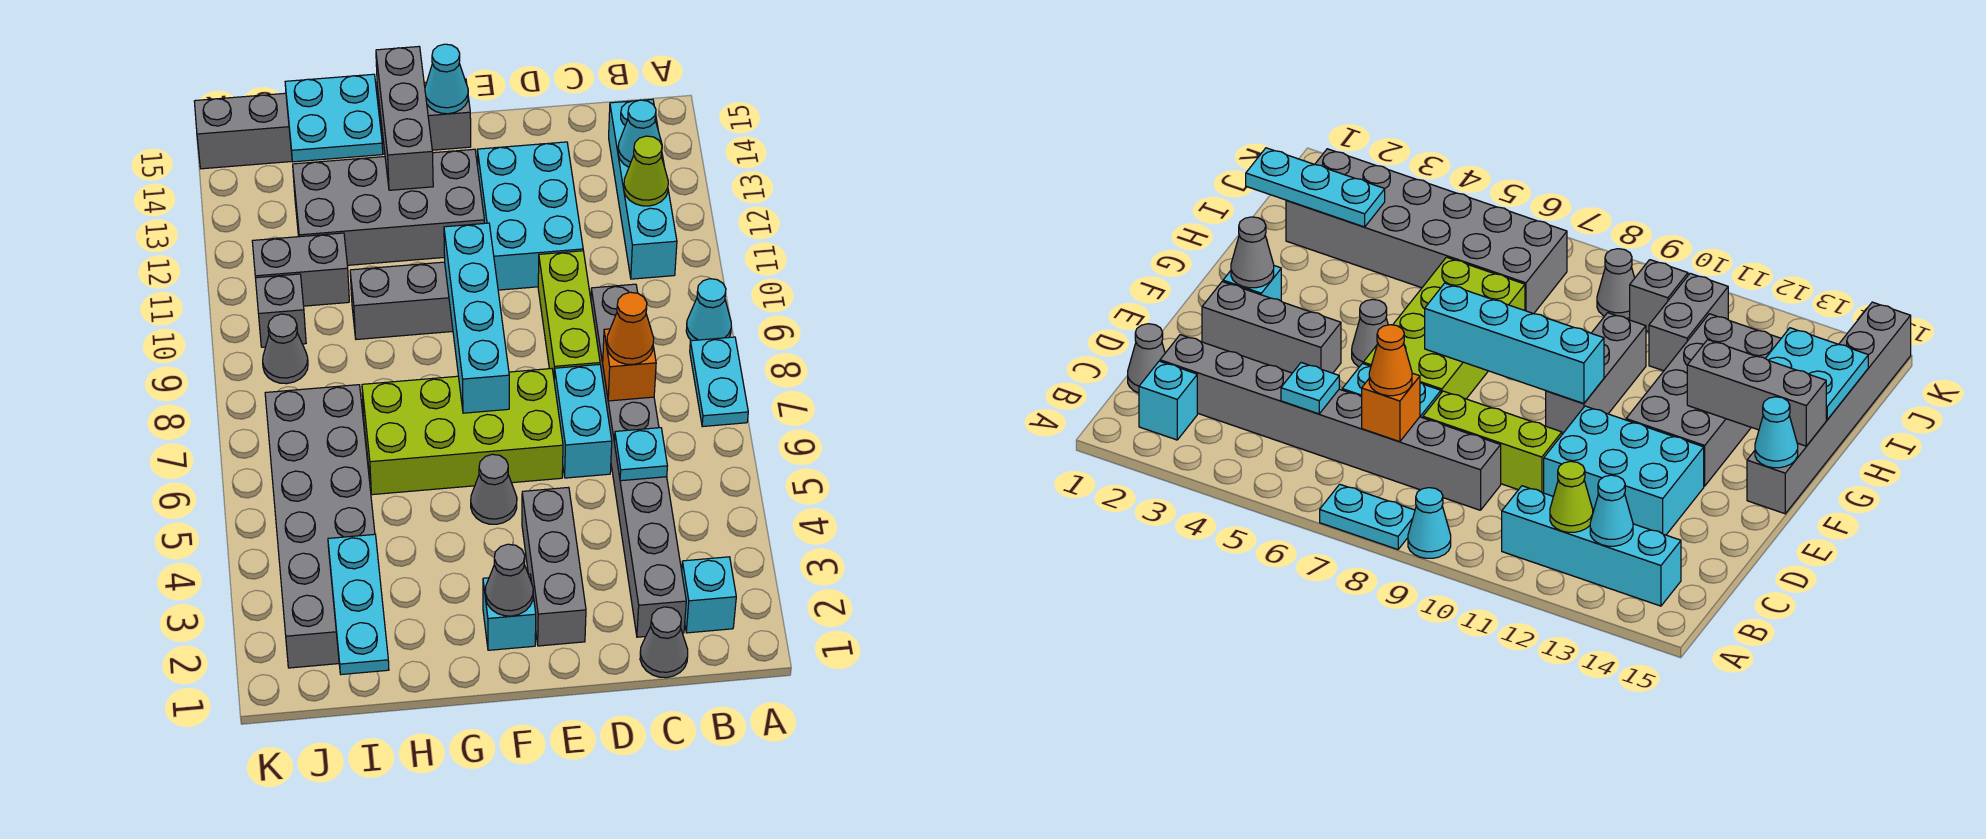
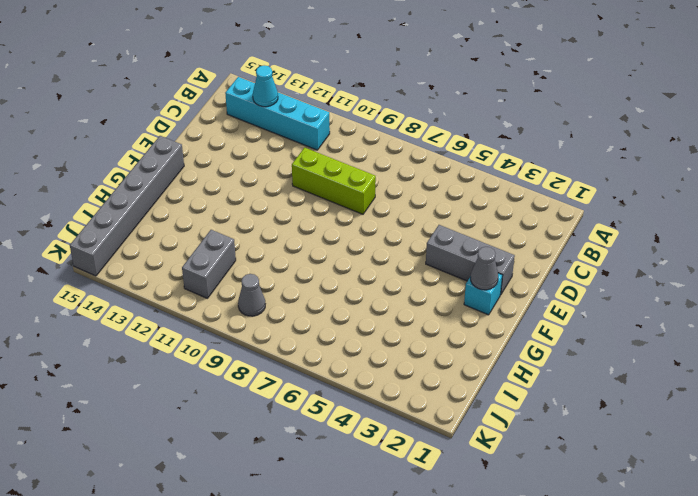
none -> cyan plate A7:A8 level 1
none -> cyan cone A9 level 1
none -> cyan brick B2 level 1
none -> grey cone C1 level 1

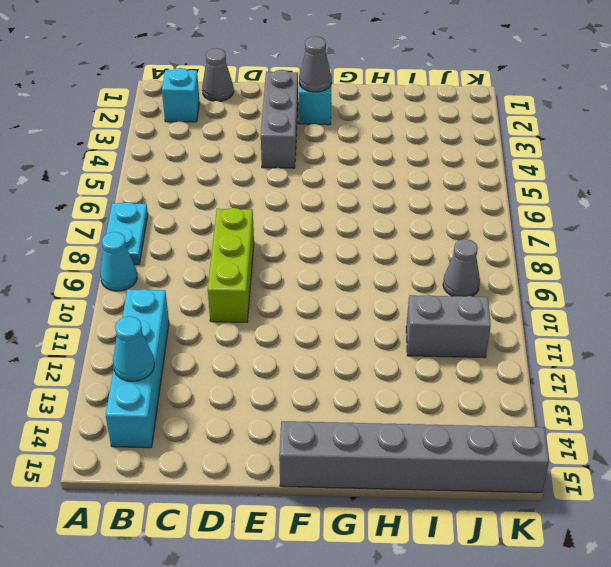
none -> grey brick C2:C9 level 1
none -> cyan brick D6:D7 level 1
none -> cyan brick D11:E13 level 1
none -> lime brick E6:H7 level 1

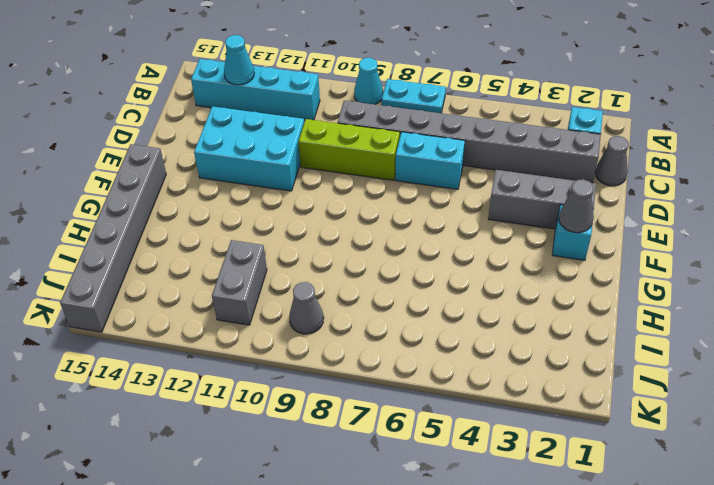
none -> lime brick E6:H7 level 1
none -> grey cone F5 level 1
none -> grey brick F10:H10 level 1
none -> grey brick F12:I13 level 1

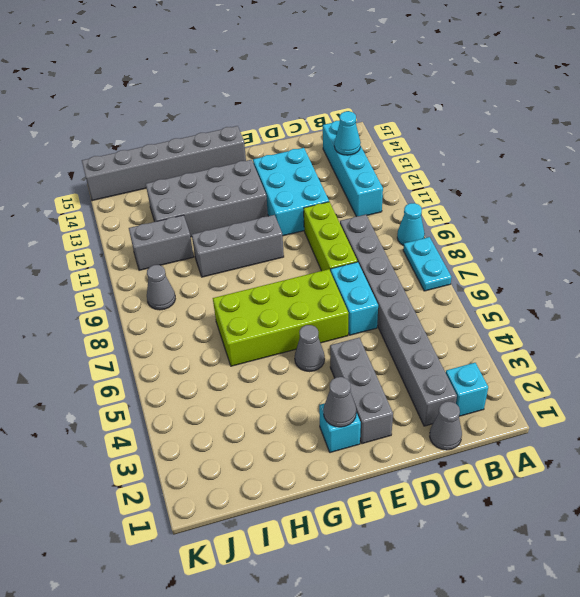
none -> grey brick I2:J7 level 1
none -> grey brick J10 level 1
none -> lime cone B12 level 2
none -> cyan plate C5 level 2

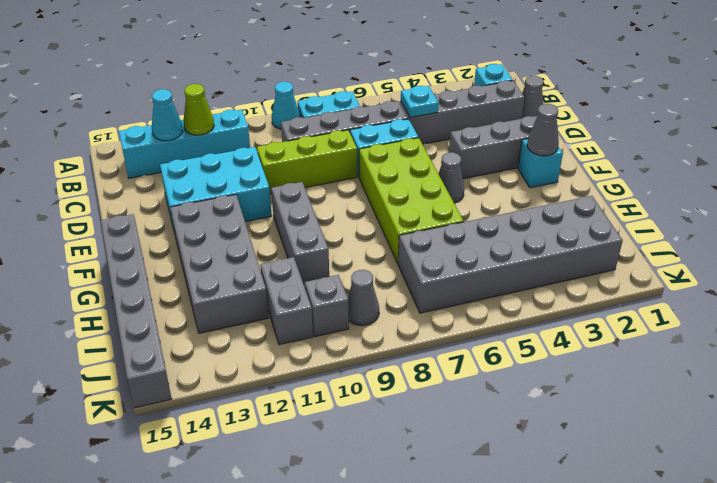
none -> orange brick C7 level 2
none -> cyan brick F7:F10 level 2
none -> cyan cone F15 level 2
none -> grey brick G13:G15 level 2

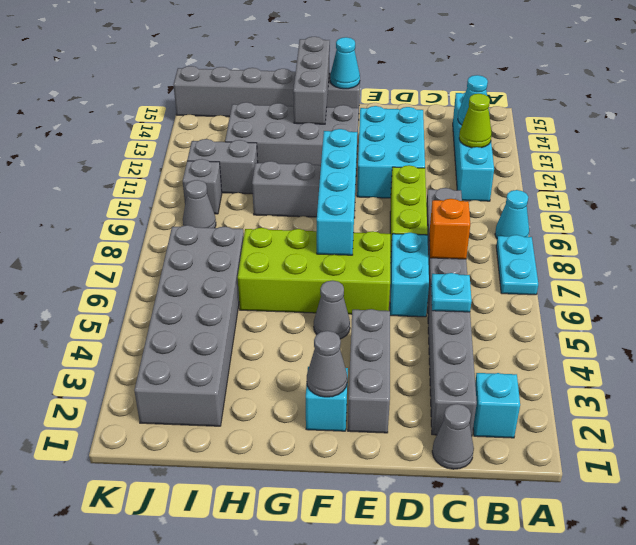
none -> cyan plate H14:I15 level 2
none -> cyan plate I1:I3 level 2
none -> orange cone C7 level 3

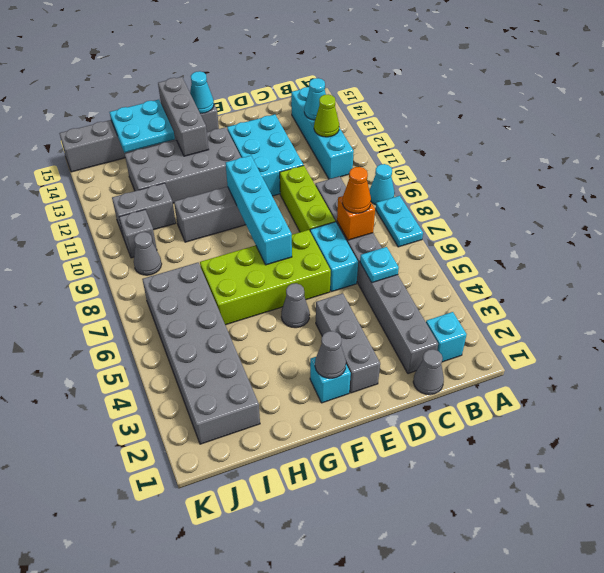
none -> cyan plate I1:I3 level 2

